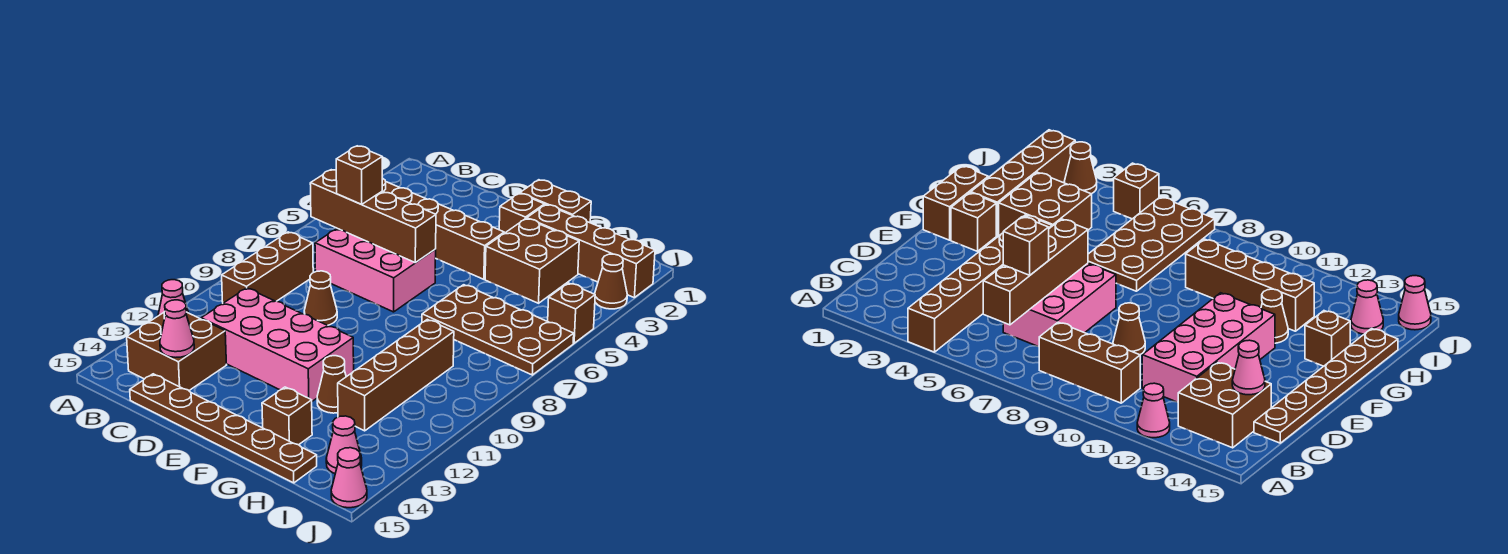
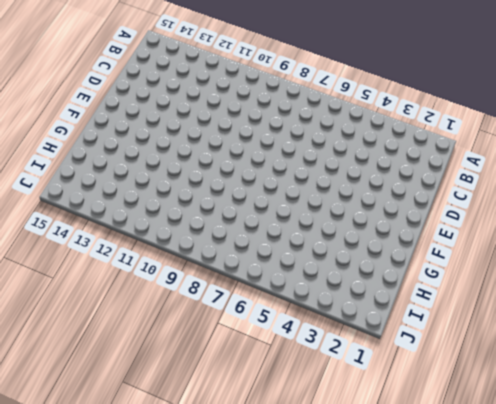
none -> brown brick A4:F4 level 1
none -> pink cone A12 level 1
none -> brown brick B8:B10 level 1

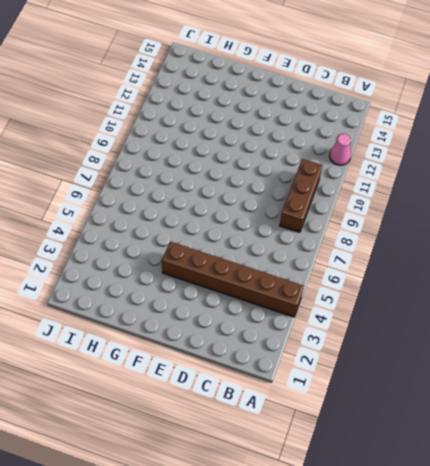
none -> brown brick B13:C14 level 1
none -> pink brick C6:E7 level 1
none -> pink brick C11:F12 level 1

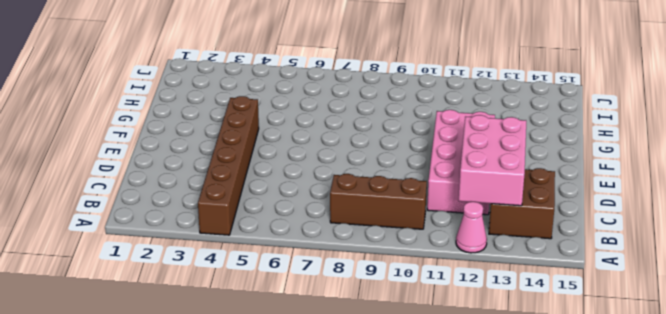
pink brick B12:D13 level 2 -> pink brick C6:E7 level 1
none -> brown plate C15:H15 level 1
none -> brown cone D9 level 1
none -> brown brick F1:G1 level 1

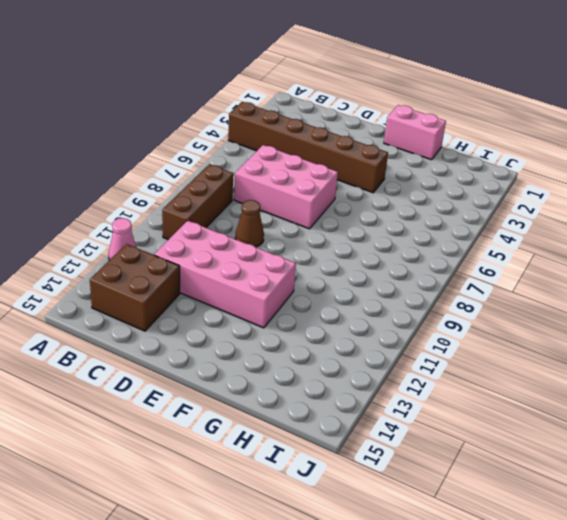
pink brick F1:G1 level 1 -> brown brick F1:G1 level 1
none -> brown plate C15:H15 level 1
none -> brown brick F2 level 1
none -> brown brick G2:J2 level 1

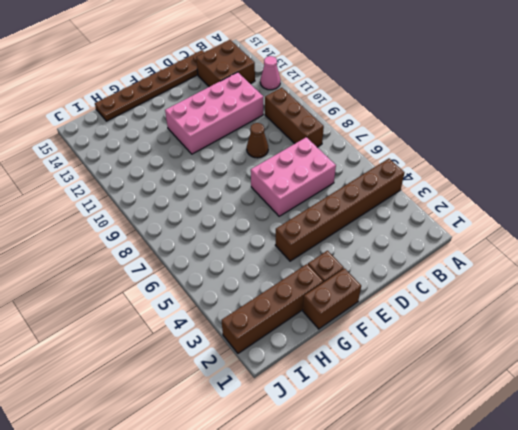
none -> brown brick G3:H4 level 1
none -> brown plate G6:J7 level 1
none -> brown cone G12 level 1

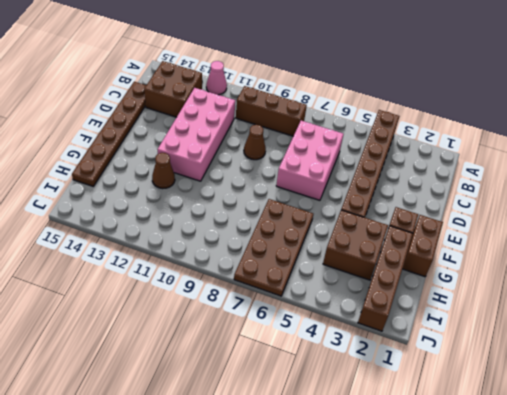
none -> brown brick G14 level 1
none -> brown brick H9:H12 level 1
none -> pink cone I14 level 1

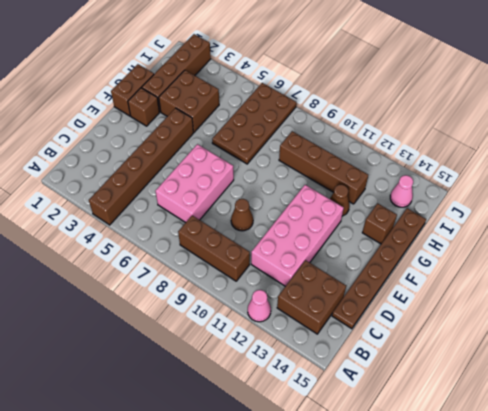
none -> brown cone J3 level 1
none -> brown brick J5 level 1
none -> pink cone J15 level 1

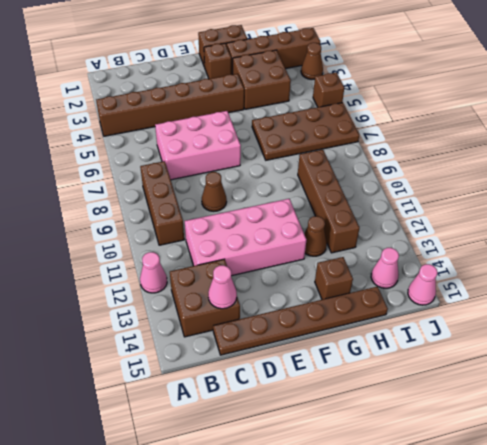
none -> brown brick B6:E6 level 2
none -> brown brick C6 level 3

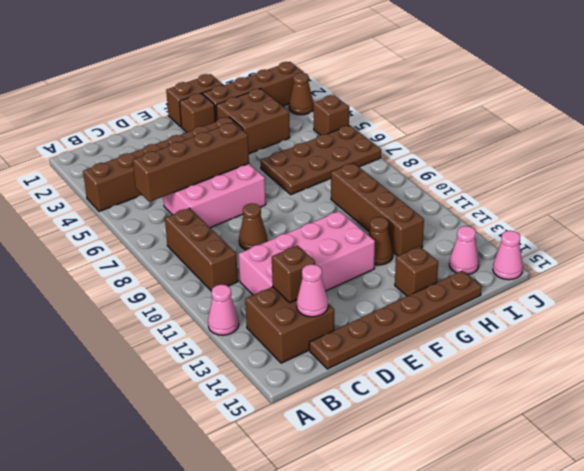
brown brick C13 level 2 -> brown brick C6 level 3

